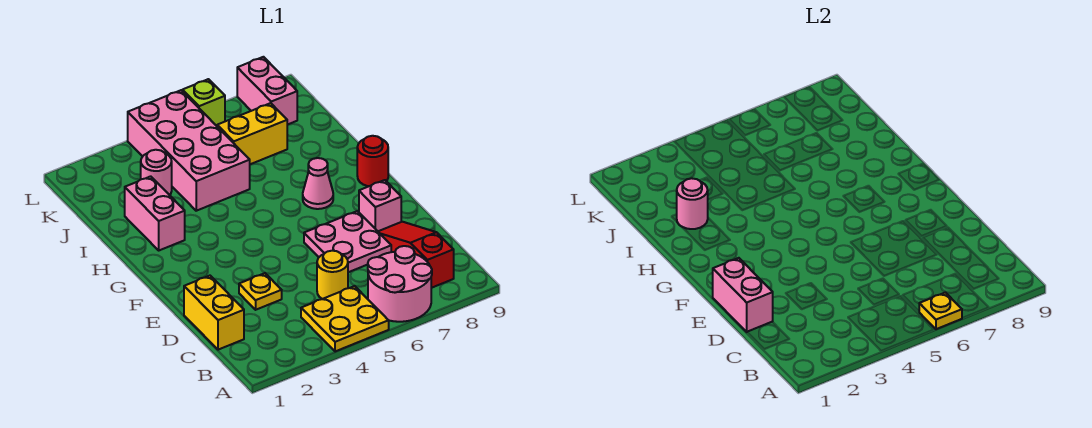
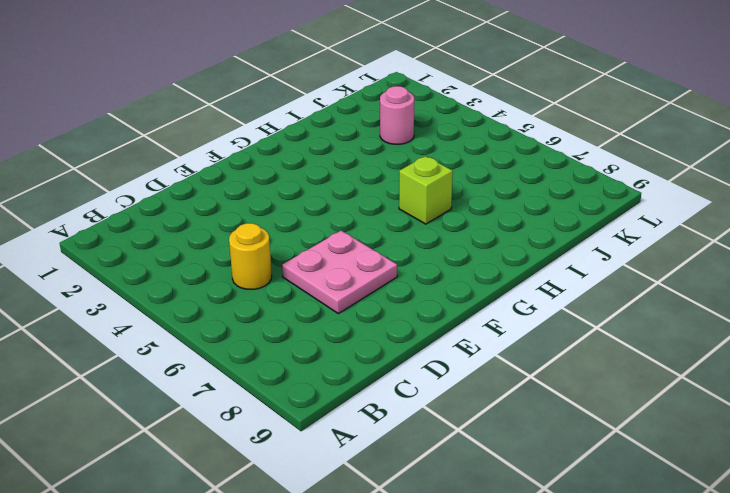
lime brick H6 level 1 -> lime brick L6 level 1
none -> yellow plate A4:B5 level 1
none -> pink round brick A6:B7 level 1
none -> red slope B8:D8 level 1 top B

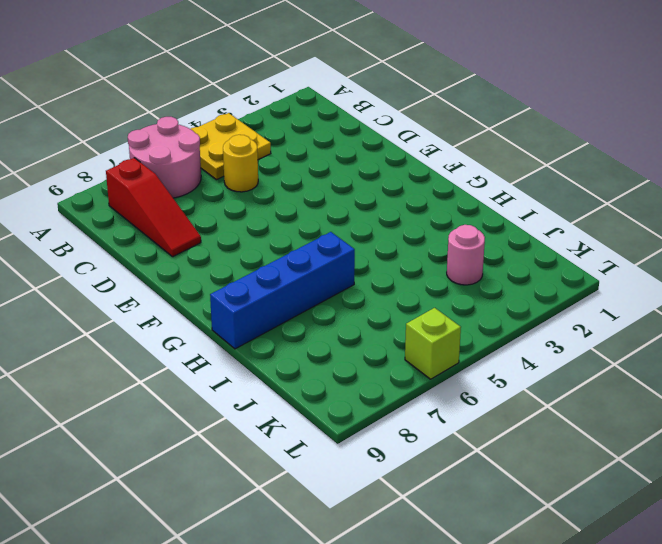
blue brick H6:H9 level 1 -> none
none -> yellow brick C1:D1 level 1
none -> yellow plate D3 level 1
none -> pink plate D6:E7 level 1

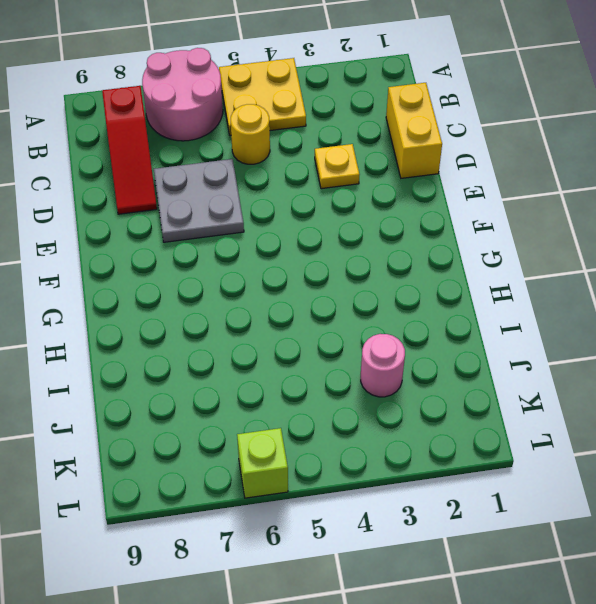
grey plate D6:E7 level 1 -> pink plate D6:E7 level 1
none -> pink brick E8 level 1
none -> pink cone G7 level 1
none -> red round brick G9 level 1

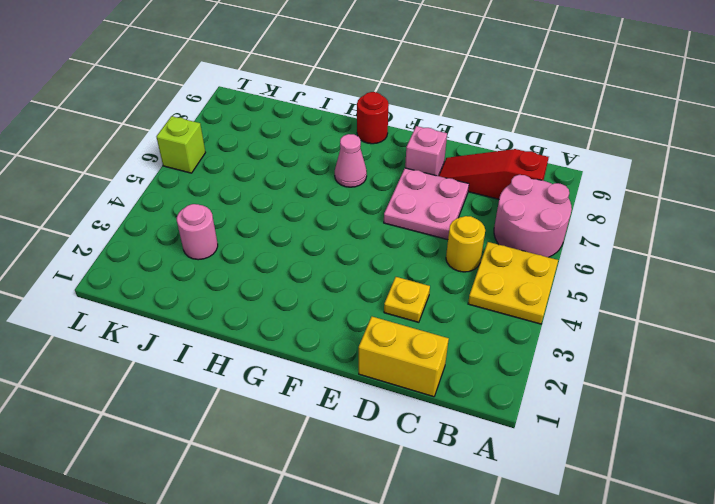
none -> pink brick H2:I2 level 1
none -> pink brick I4:L5 level 1
none -> yellow brick J6:J7 level 1

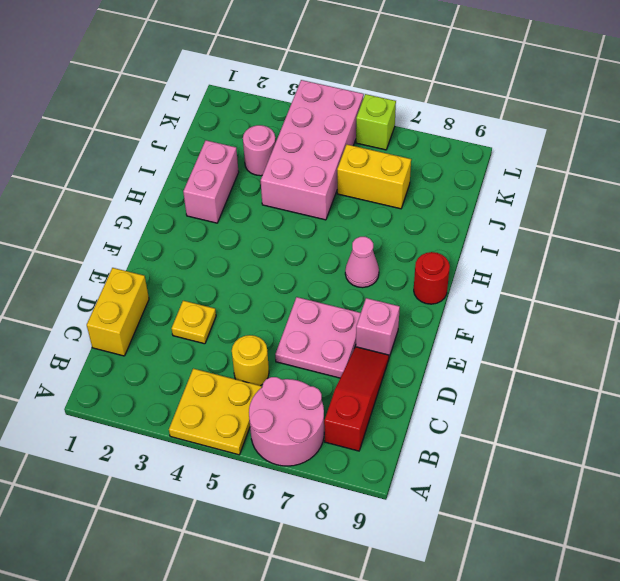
none -> pink brick K8:L8 level 1
none -> yellow plate A6 level 2
none -> pink brick D1:E1 level 2

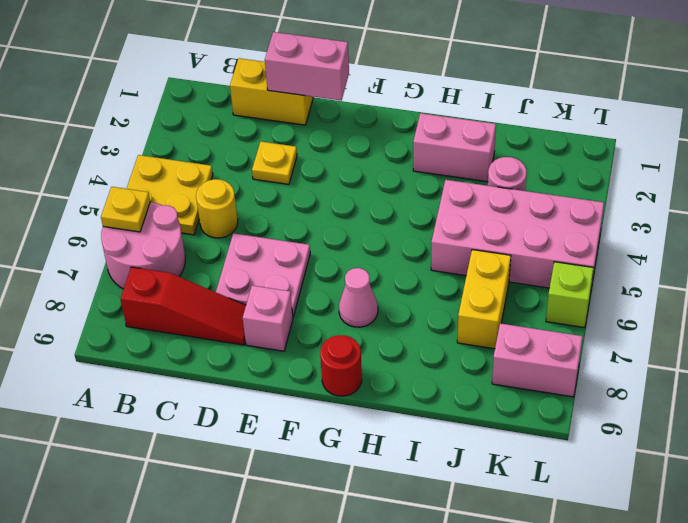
none -> pink round brick I2 level 2

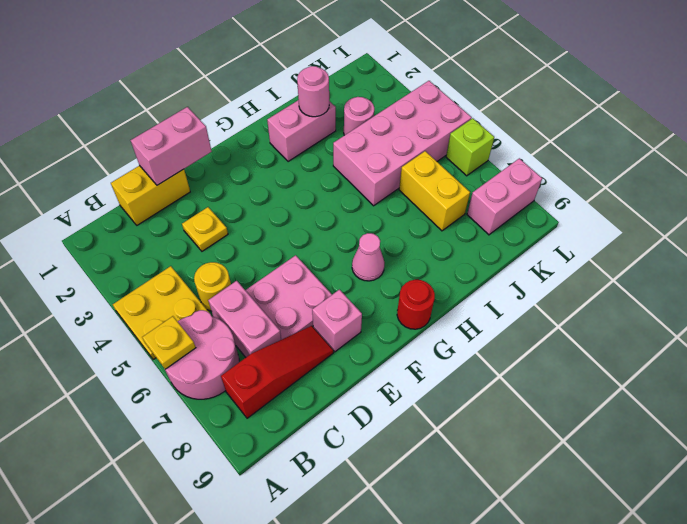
pink brick C6:C7 level 1 -> none

